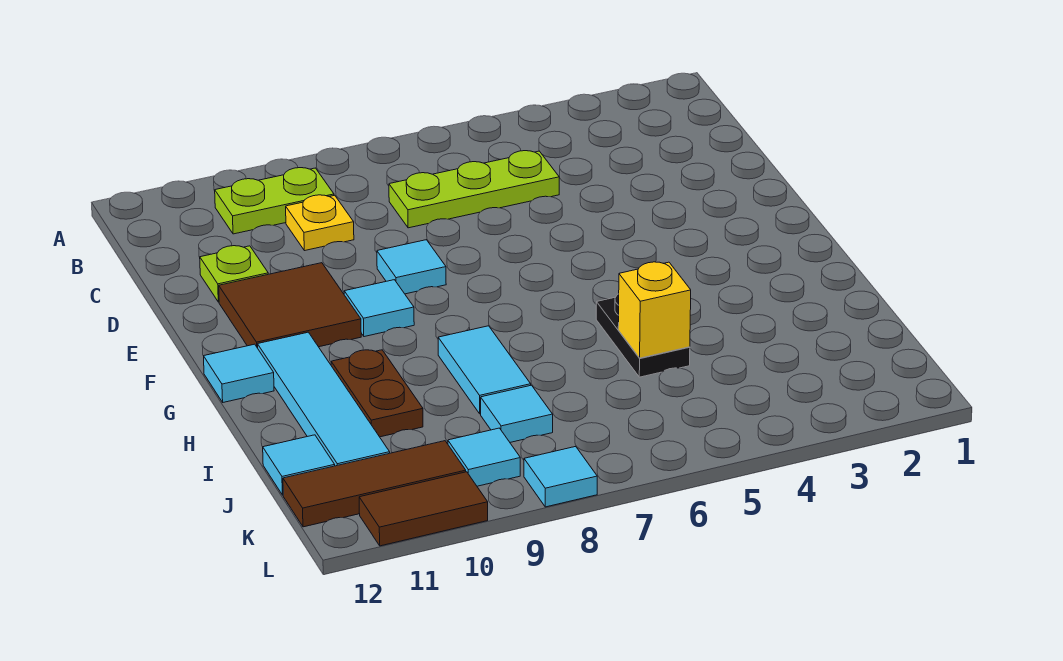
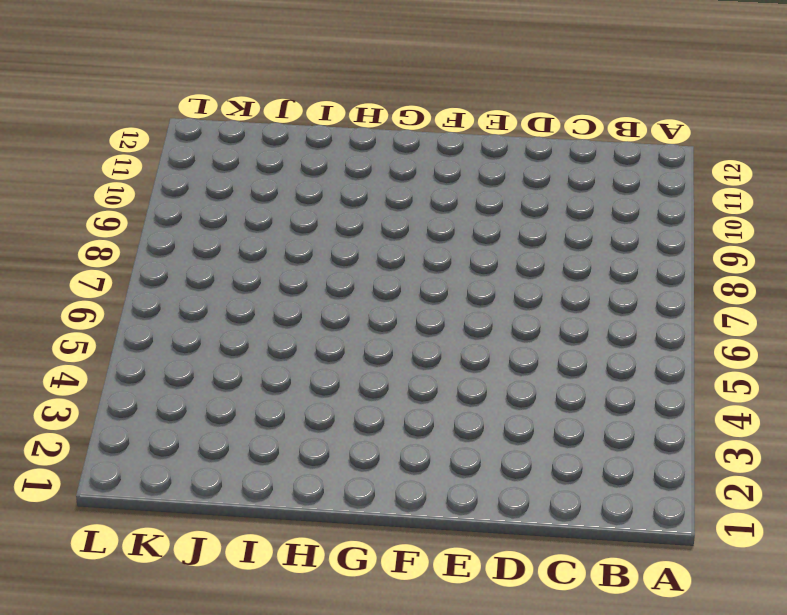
none -> lime plate B9:B10 level 1
none -> lime plate C5:C7 level 1
none -> yellow plate C9 level 1

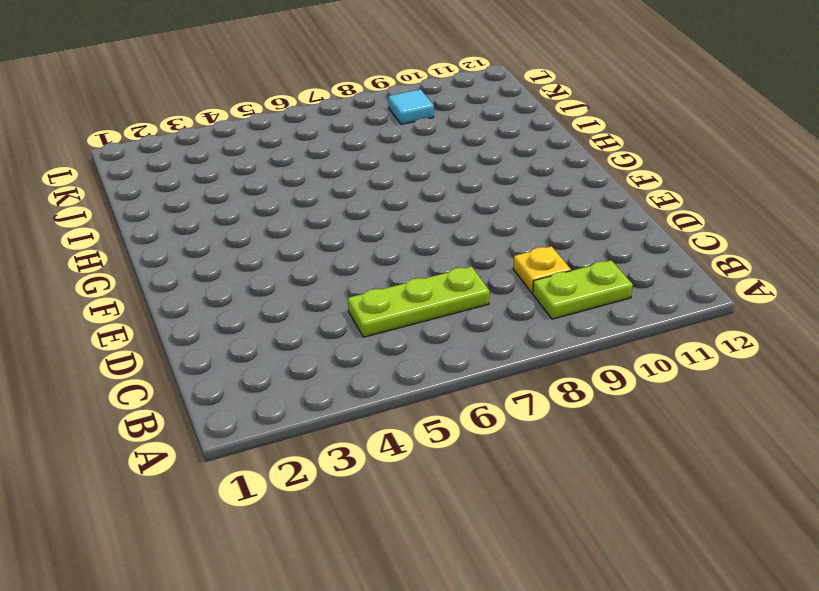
none -> lime plate D11 level 1
none -> cyan tile E8 level 1
none -> brown tile E10:F11 level 1

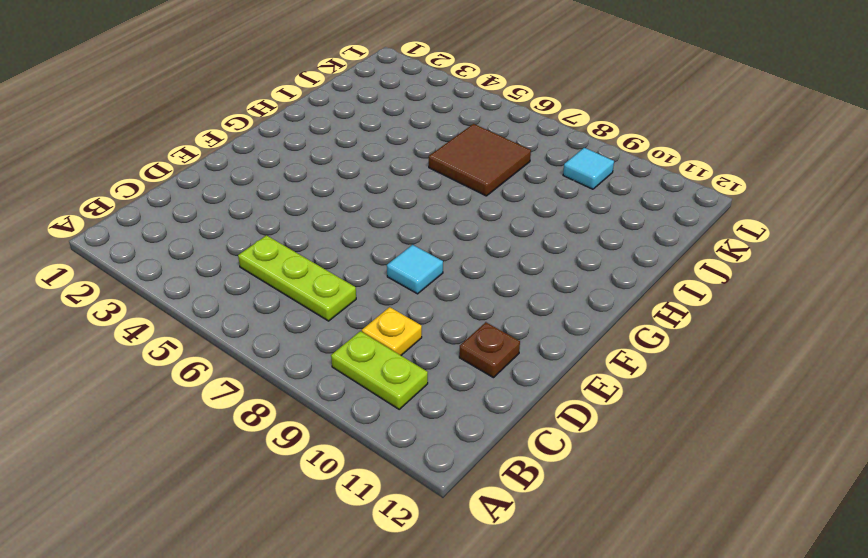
brown plate D11 level 1 -> lime plate D11 level 1
brown tile I6:J7 level 1 -> brown tile E10:F11 level 1
none -> cyan tile F9 level 1
none -> cyan tile G11:J11 level 1
none -> cyan tile G12 level 1

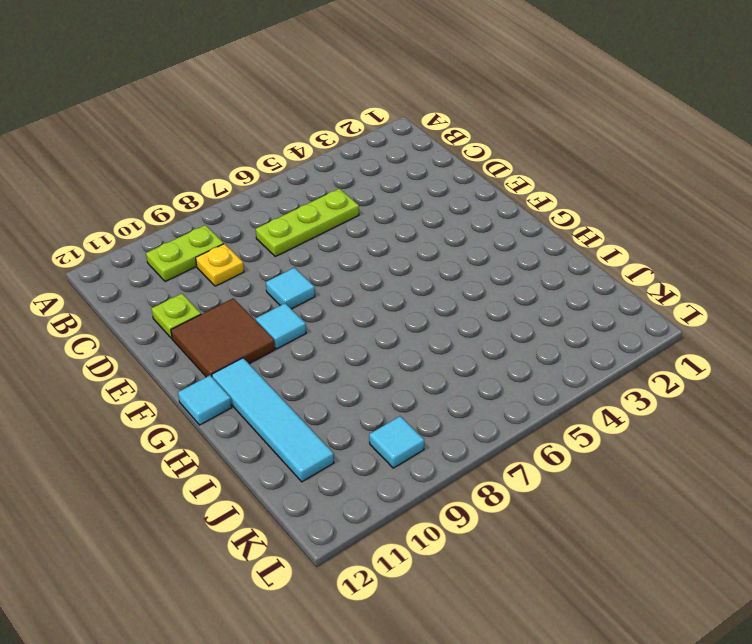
none -> black plate H5:I5 level 1
none -> cyan tile H8:I8 level 1
none -> brown plate H10:I10 level 1

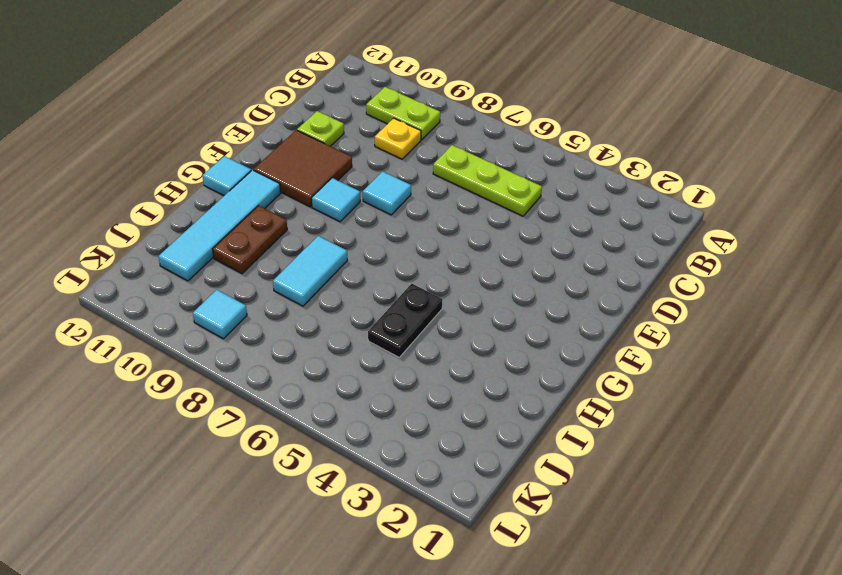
none -> cyan tile J8 level 1
none -> cyan tile J12 level 1
none -> brown tile K10:K12 level 1

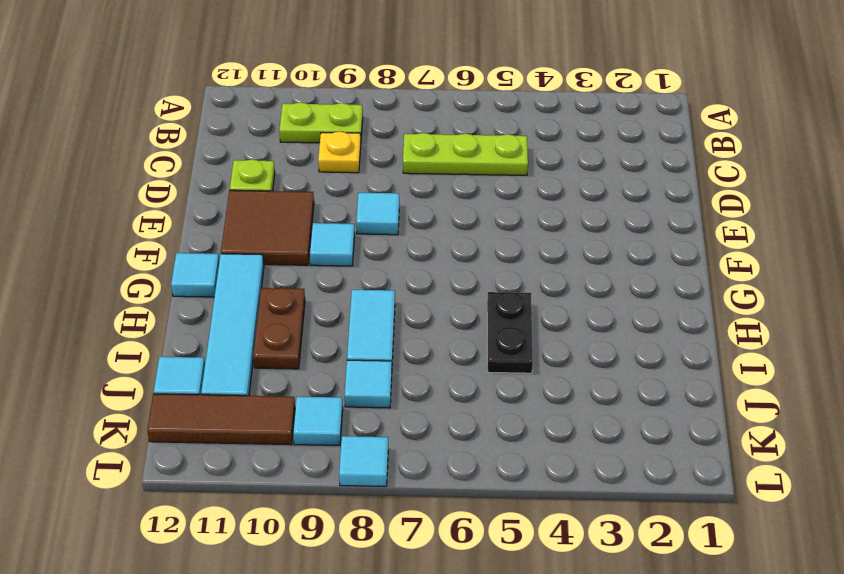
none -> brown tile L10:L11 level 1
none -> yellow brick I5 level 2

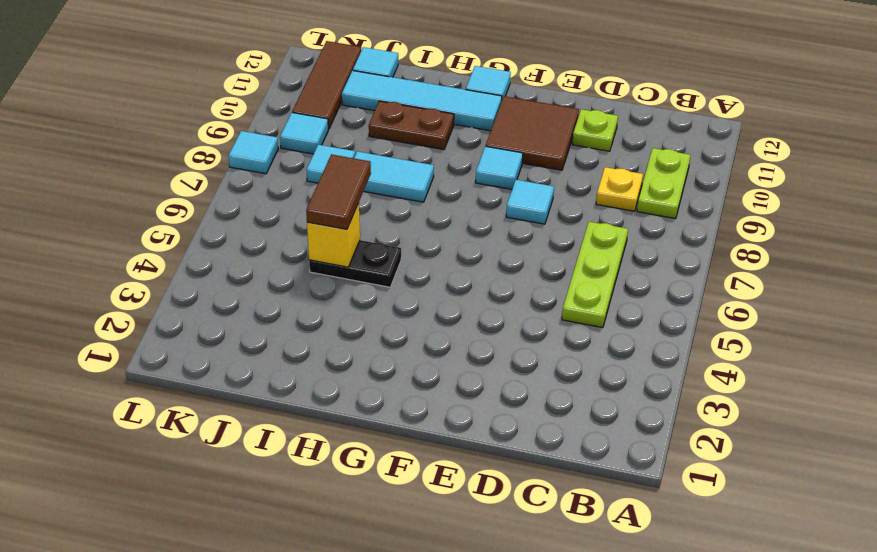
brown tile I5:I6 level 3 -> brown tile L10:L11 level 1

